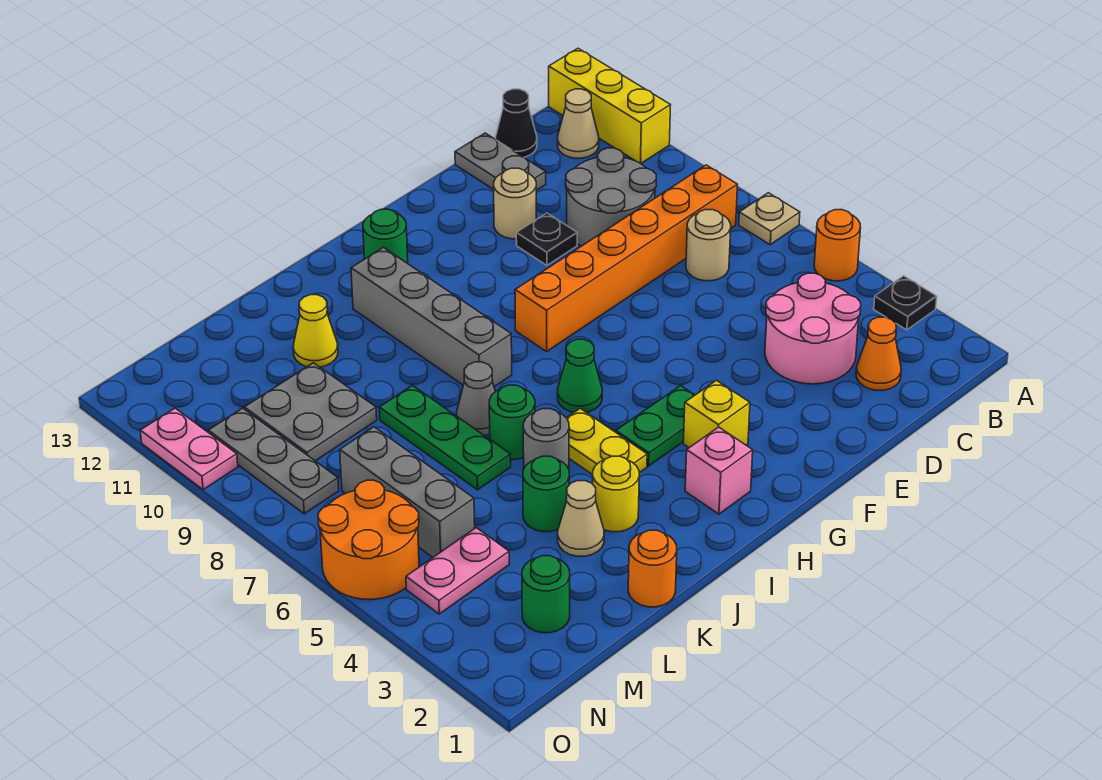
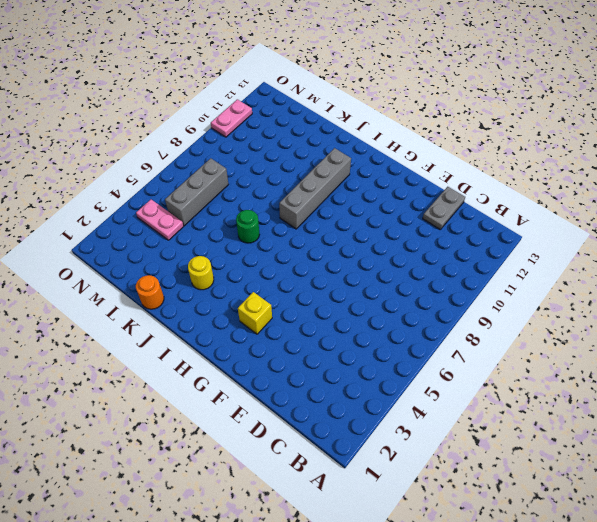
none -> black plate A3 level 1
none -> orange round brick A5 level 1
none -> tan plate A7 level 1
none -> yellow brick A11:A13 level 1

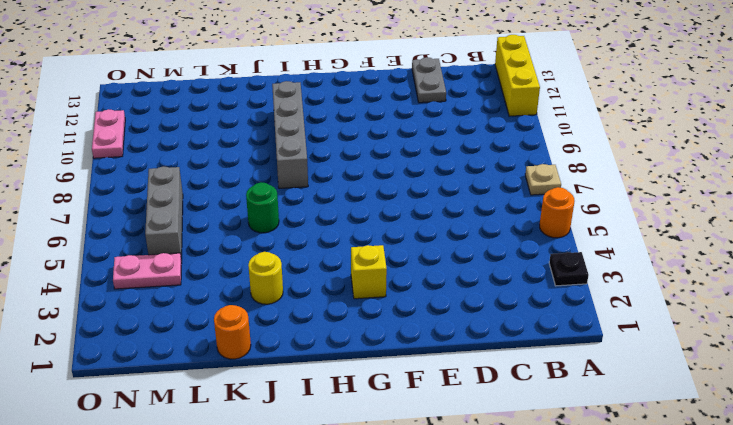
none -> orange brick B8:G8 level 1
none -> tan cone B12 level 1
none -> orange cone C2 level 1
none -> pink round brick C3:D4 level 1

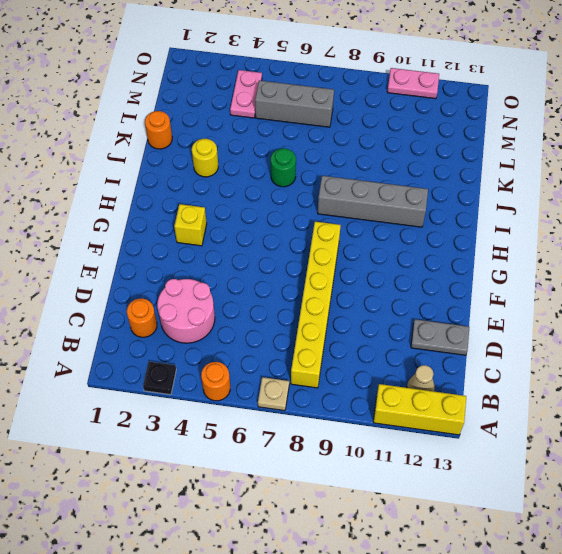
yellow brick B8:G8 level 1 -> orange brick B8:G8 level 1
orange round brick C2 level 1 -> orange cone C2 level 1
none -> tan round brick C7 level 1
none -> grey round brick C9:D10 level 1
none -> black cone C13 level 1
none -> black plate E10 level 1

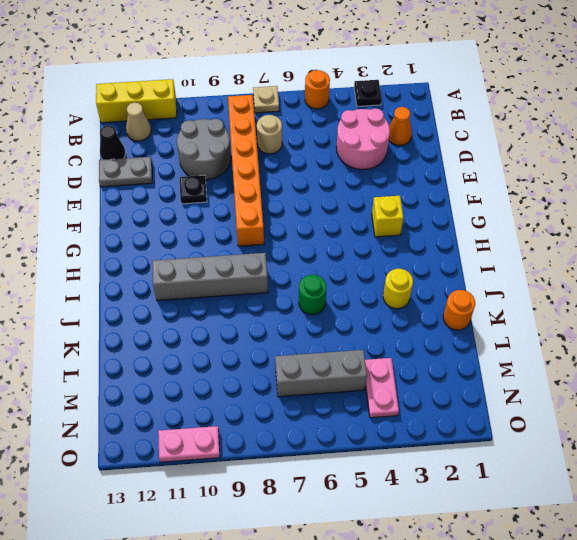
none -> tan round brick E11 level 1
none -> green plate G4:H4 level 1
none -> pink brick H2 level 1
none -> green cone H6 level 1

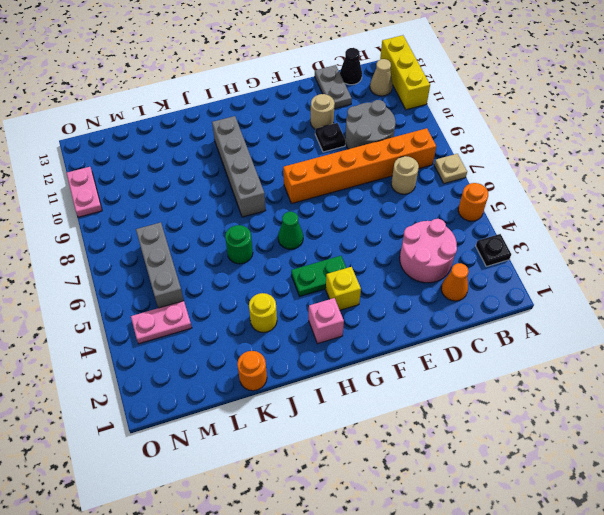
none -> green round brick H12 level 1
none -> yellow plate I4:I5 level 1
none -> grey round brick J5 level 1
none -> grey cone J7 level 1

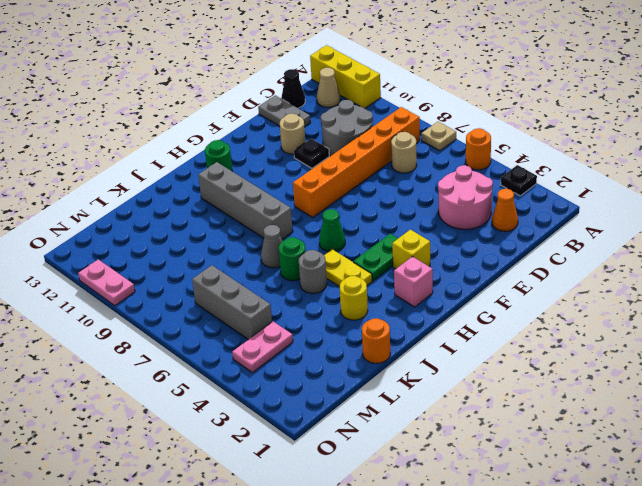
none -> tan cone K3 level 1
none -> green round brick K4 level 1
none -> green plate K6:K8 level 1
none -> yellow cone K11 level 1

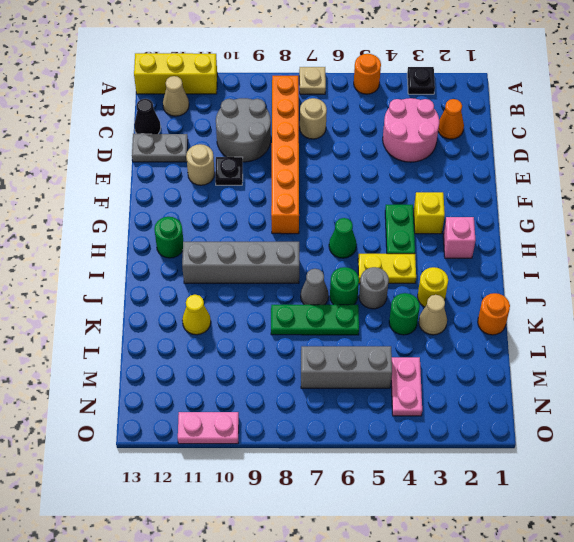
none -> grey plate L9:M10 level 1
none -> green round brick M2 level 1
none -> orange round brick N5:O6 level 1
none -> grey plate N8:N10 level 1

